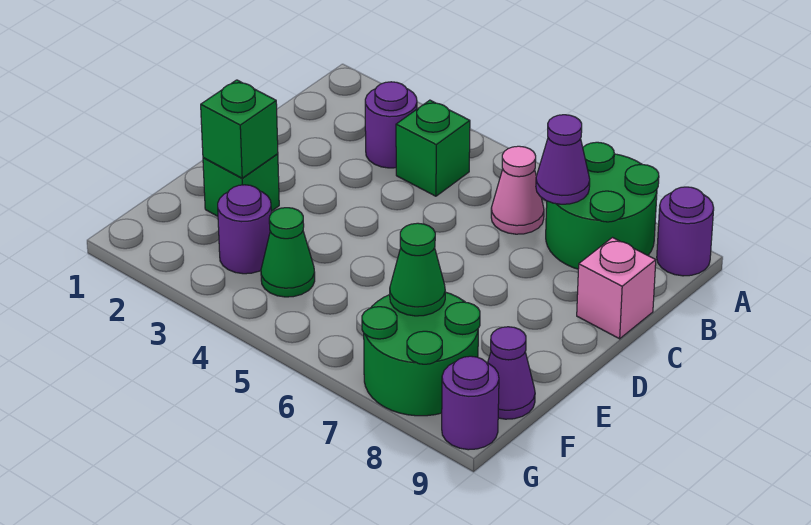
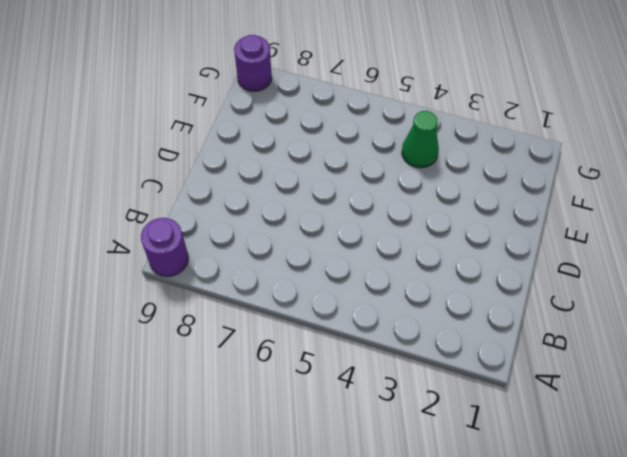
none -> green round brick A7:B8 level 1
none -> purple round brick B3 level 1
none -> green brick B4 level 1

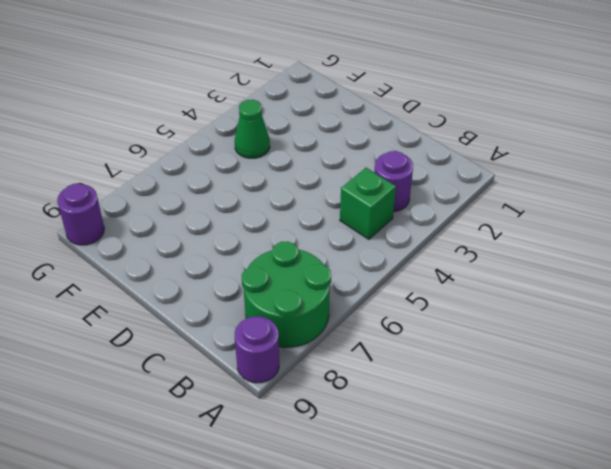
none -> pink cone B6 level 1
none -> pink brick C9 level 1
none -> green brick E2 level 1

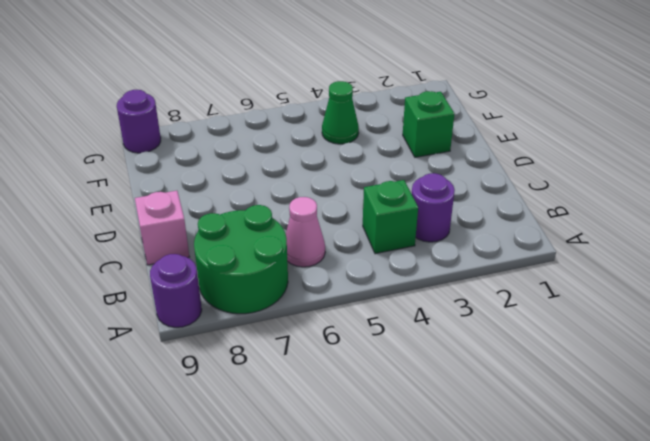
none -> purple round brick F3 level 1
none -> green round brick F7:G8 level 1
none -> purple cone F9 level 1

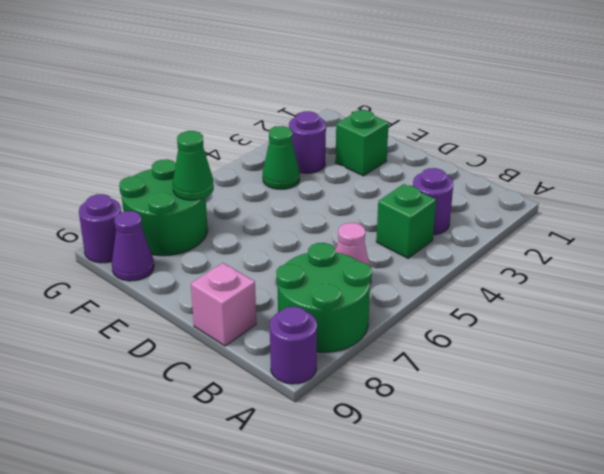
none -> purple cone B7 level 2
none -> green brick E2 level 2

